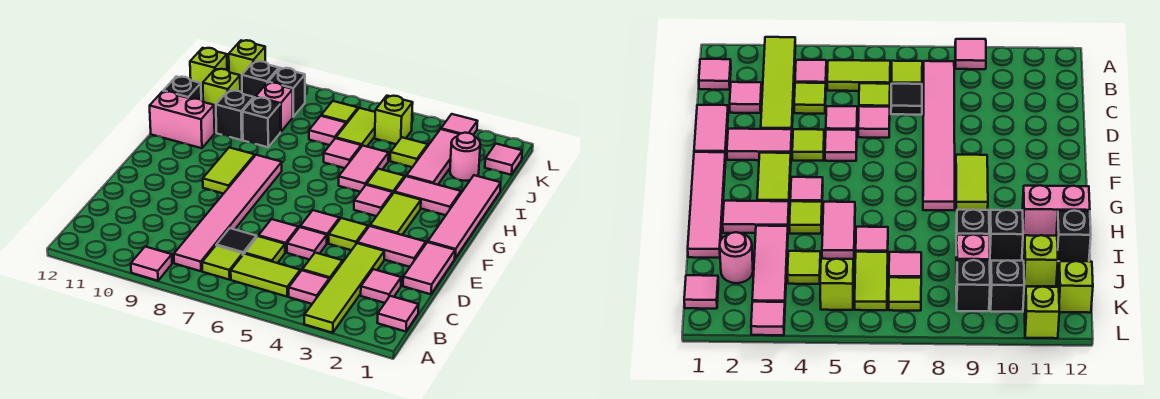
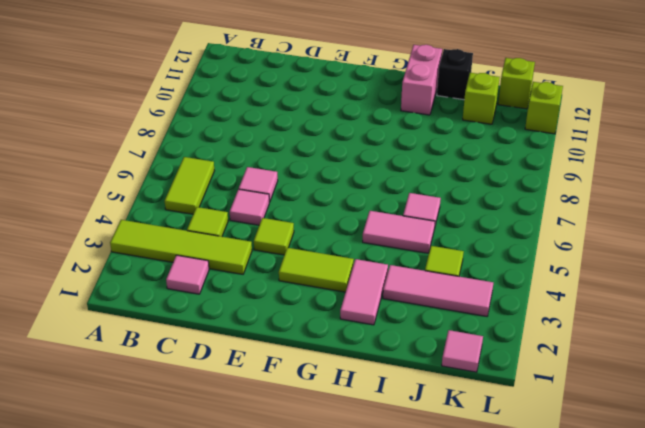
none -> pink tile A9 level 1
none -> pink tile B1 level 1
none -> pink tile B4 level 1
none -> lime tile B7 level 1

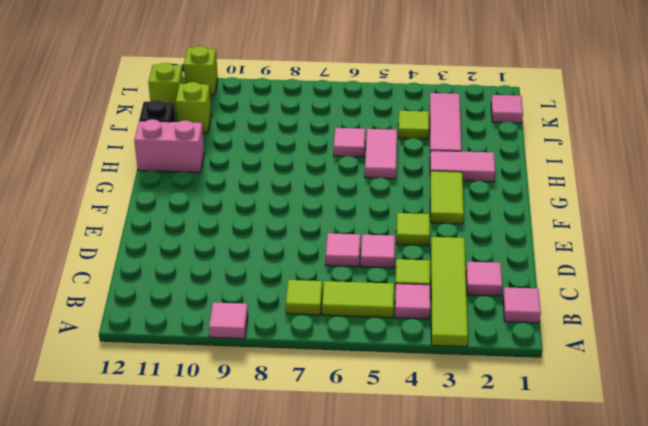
none -> pink tile B8:G8 level 1
none -> lime tile C6 level 1
none -> black tile C7 level 1
none -> pink tile D1:E1 level 1

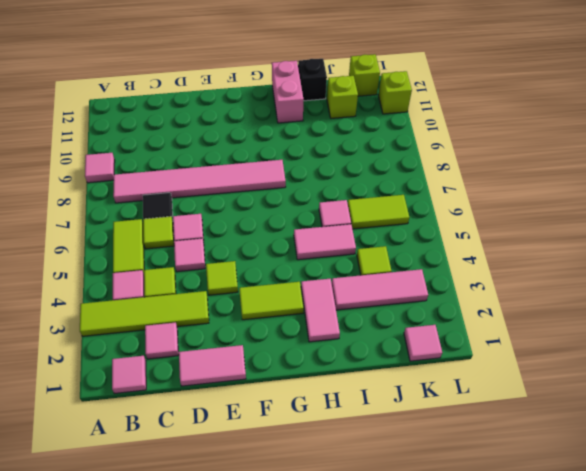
none -> lime tile B7 level 1
none -> pink tile E2:E3 level 1
none -> pink tile E5 level 1
none -> pink tile F1:I1 level 1

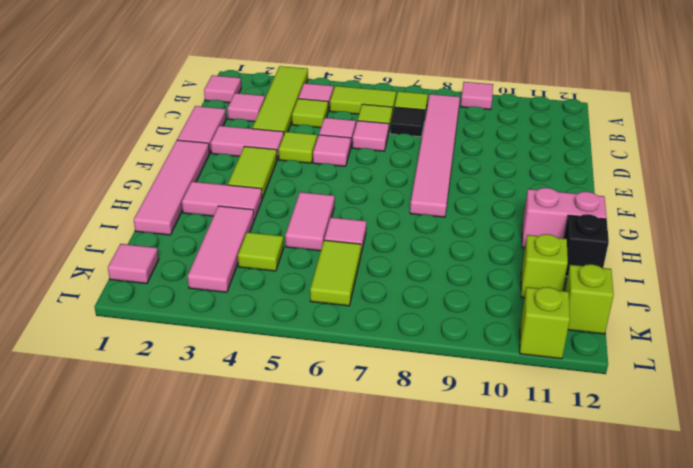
none -> lime tile F9:G9 level 1
none -> pink tile G4 level 1
none -> lime tile H4 level 1
none -> black brick I9 level 1

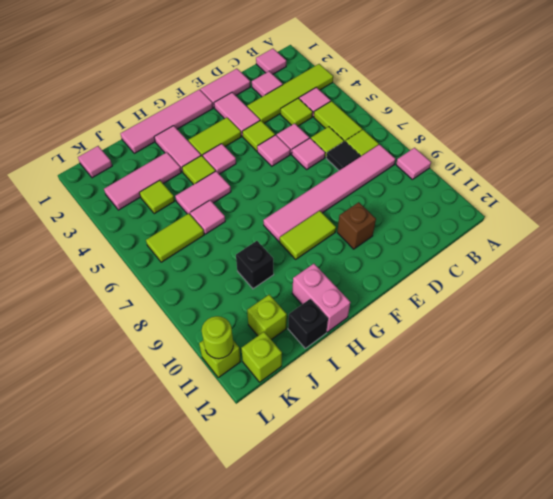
brown brick E10 level 1 -> none
lime round brick L11 level 2 -> none
none -> black brick I10 level 1
none -> pink round brick J2 level 1
none -> pink tile J7 level 1
none -> pink brick J9 level 1

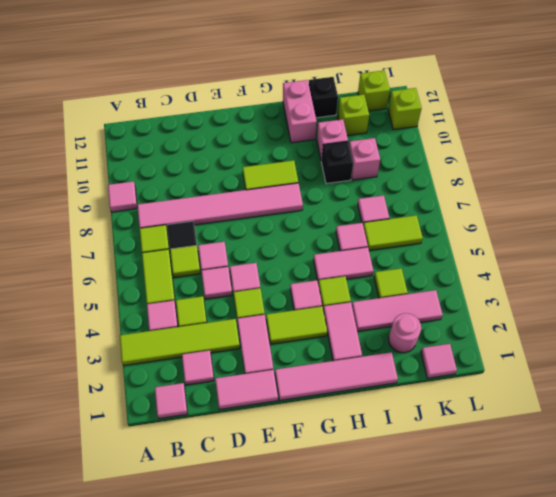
pink brick I10 level 1 -> black brick I10 level 1
none -> lime brick K5 level 1
none -> lime tile K7 level 1
none -> black brick K9 level 1
none -> black brick K10 level 1

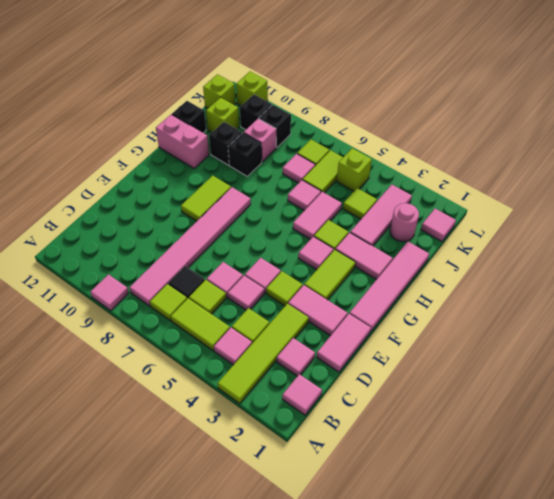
none -> pink tile L3 level 1

